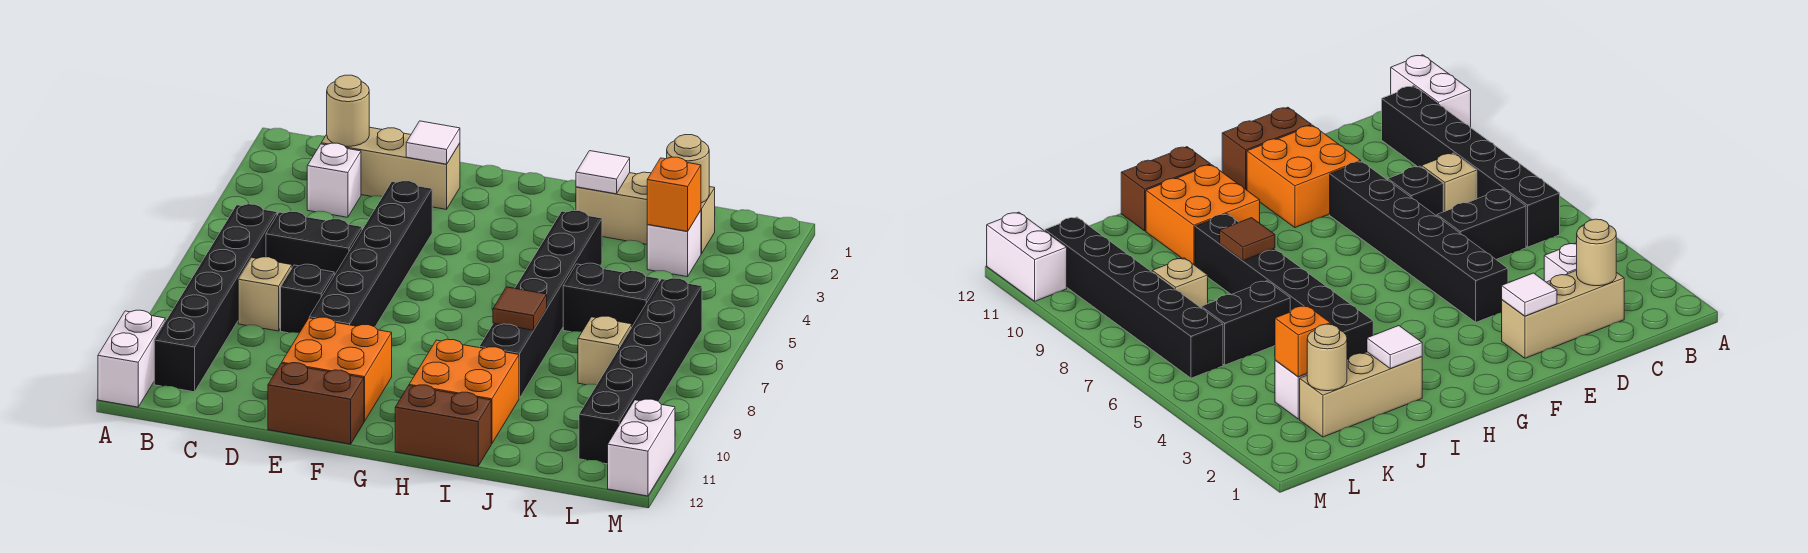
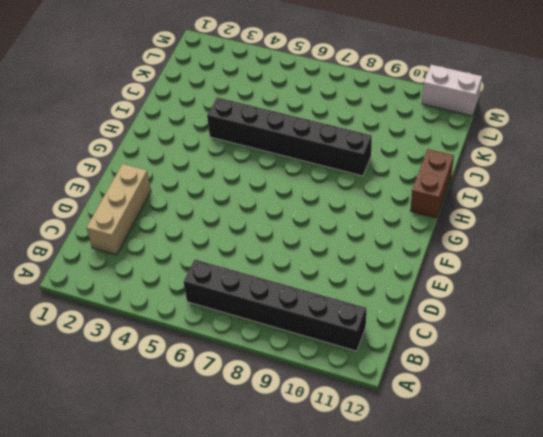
none -> white brick A11:A12 level 1
none -> white brick C3 level 1
none -> black brick C6:D6 level 1

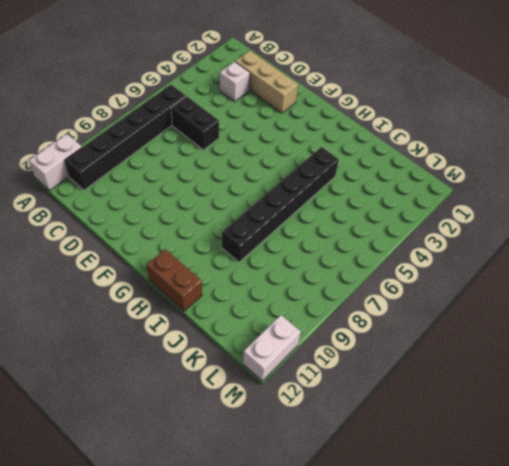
none -> tan brick C8 level 1
none -> black brick D8 level 1
none -> black brick E4:E9 level 1

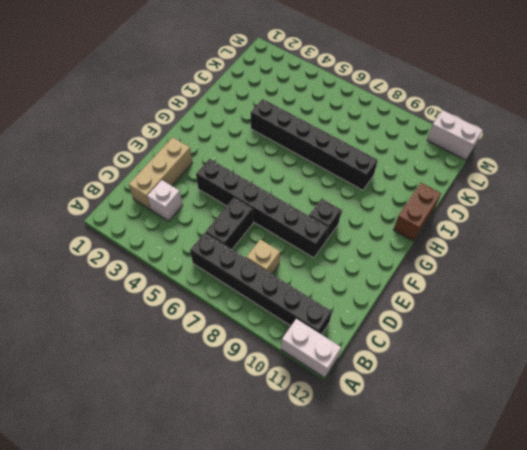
black brick F9 level 1 -> black brick D8 level 1
none -> orange brick E10:F11 level 1
none -> brown brick E12:F12 level 1
none -> orange brick H10:I11 level 1

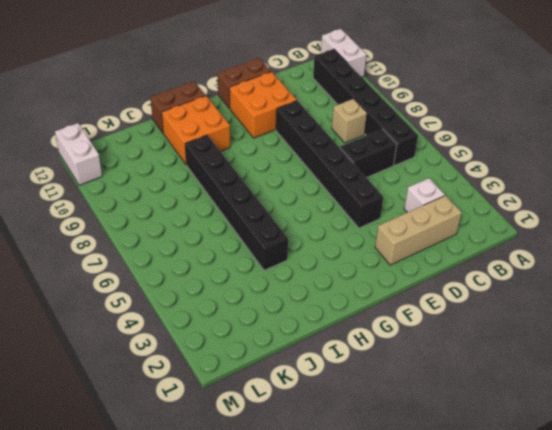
none -> black brick D8 level 1
none -> tan brick I2:K2 level 1
none -> black brick J6:K6 level 1

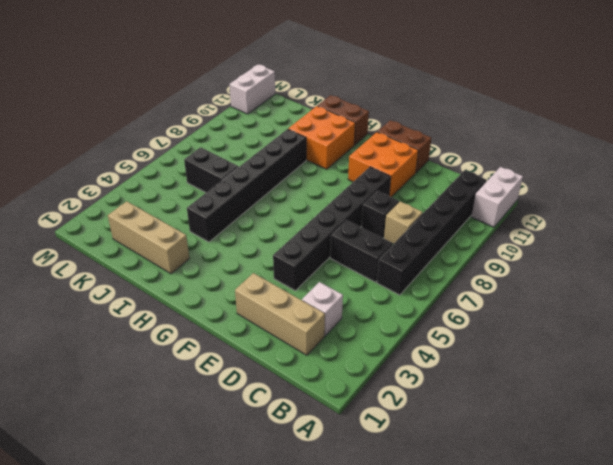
none -> white brick K3 level 1
none -> tan brick K8 level 1
none -> black brick L6:L11 level 1

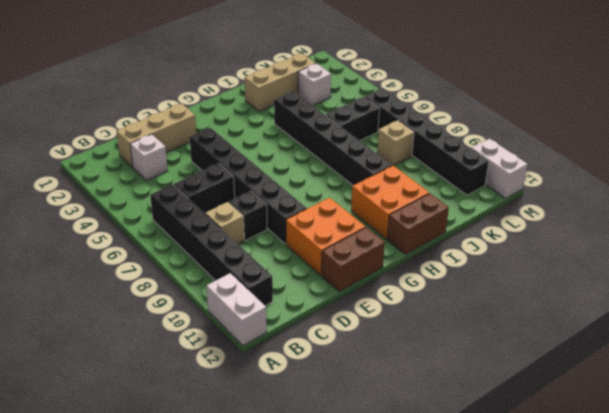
none -> tan round brick C2 level 2
none -> white tile E2 level 2
none -> white tile I2 level 2

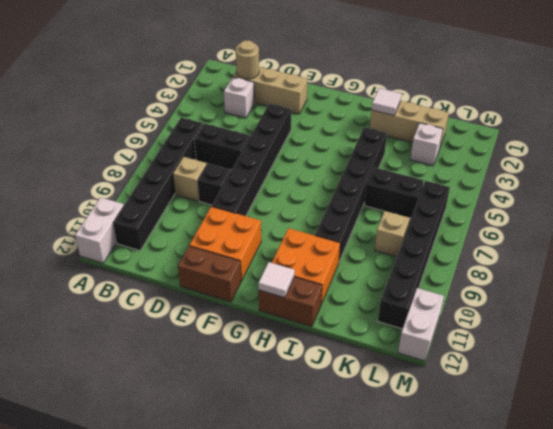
white tile H12 level 2 -> white tile E2 level 2
none -> brown tile I8 level 2
none -> tan round brick K2 level 2
none -> orange brick K3 level 2

